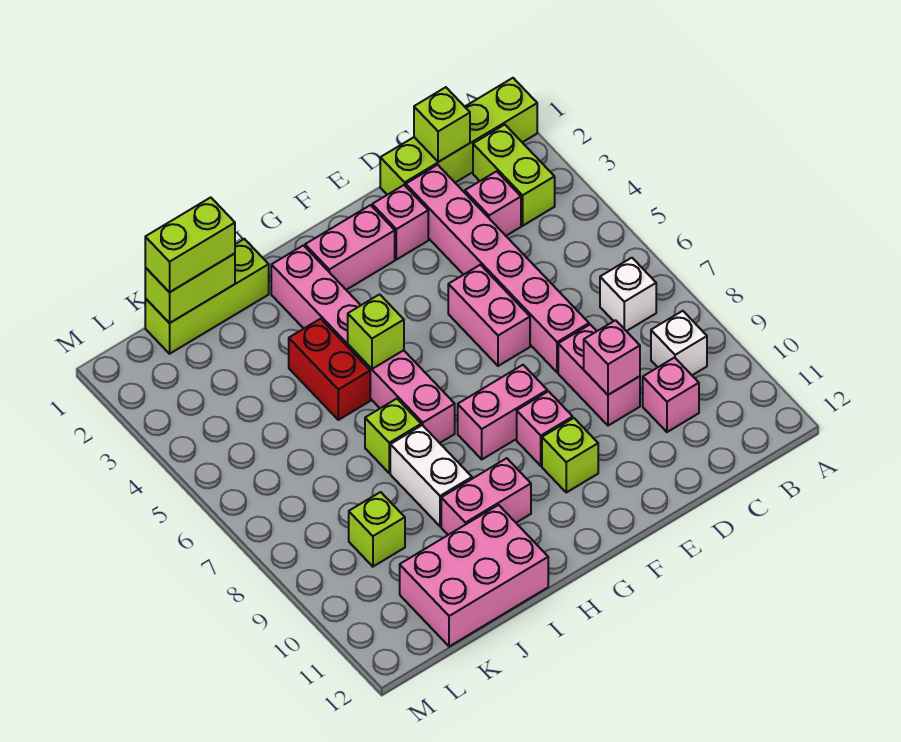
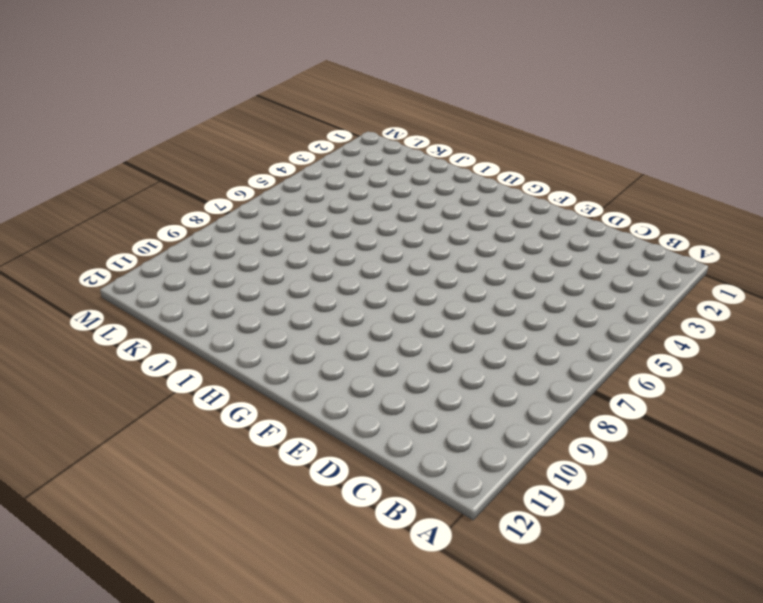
none -> lime brick A1:D1 level 1
none -> lime brick B2:B3 level 1
none -> white brick B7 level 1

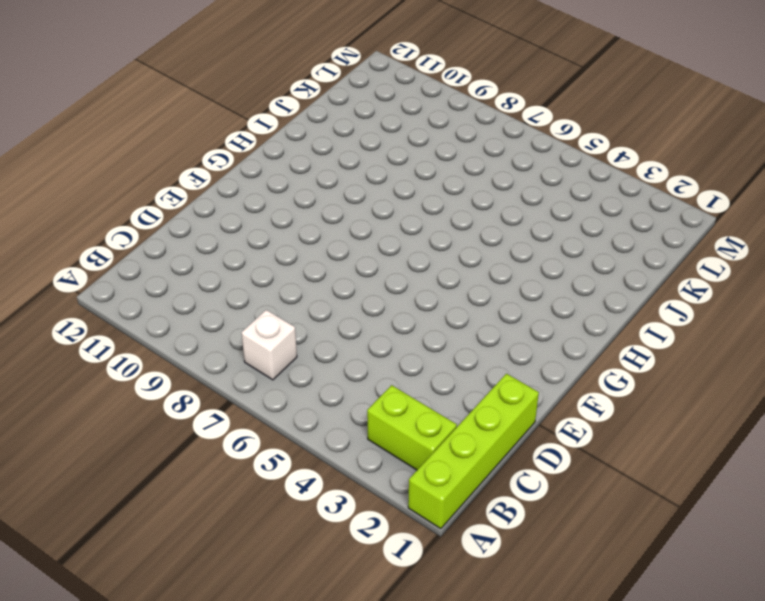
none -> white brick B9 level 1
none -> pink brick C3 level 1
none -> pink brick C10 level 1

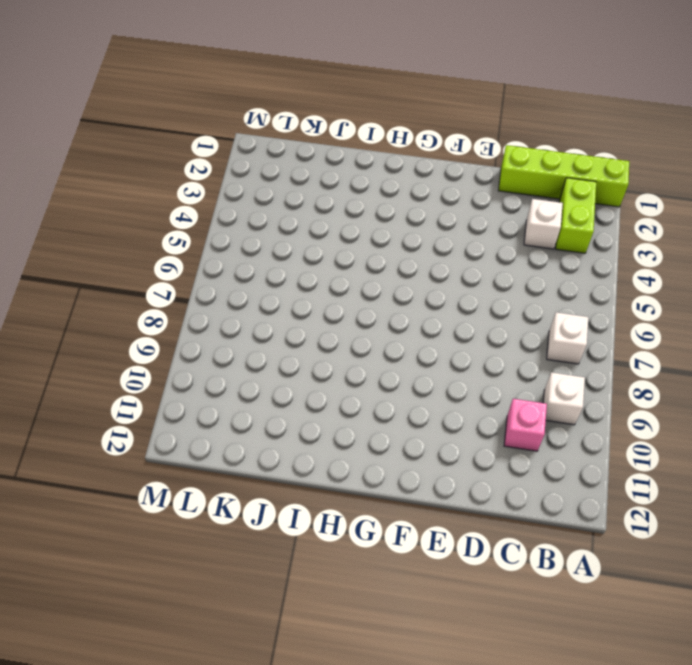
white brick C3 level 1 -> pink brick C3 level 1
none -> pink brick D2:D7 level 1
none -> pink brick D8:D9 level 1
none -> pink brick E2 level 1

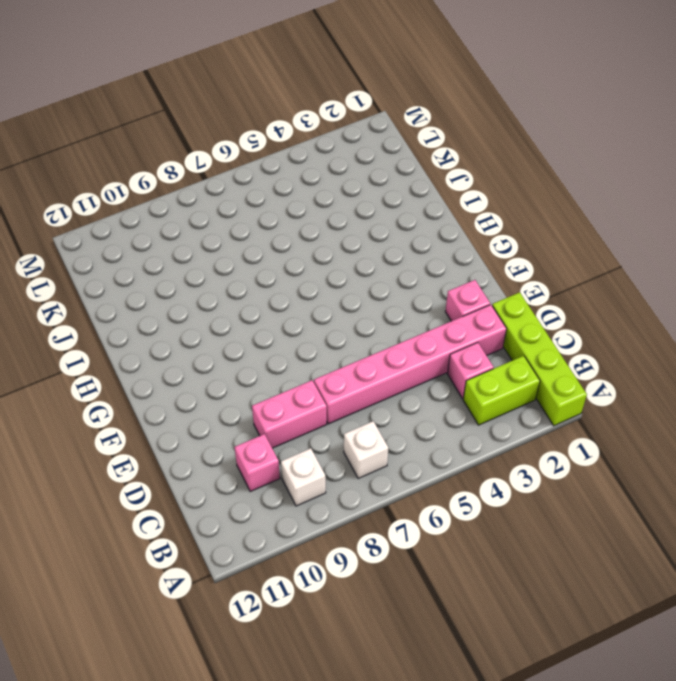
none -> pink brick E5:E6 level 1
none -> pink brick F2:G2 level 1
none -> pink brick F8:G8 level 1

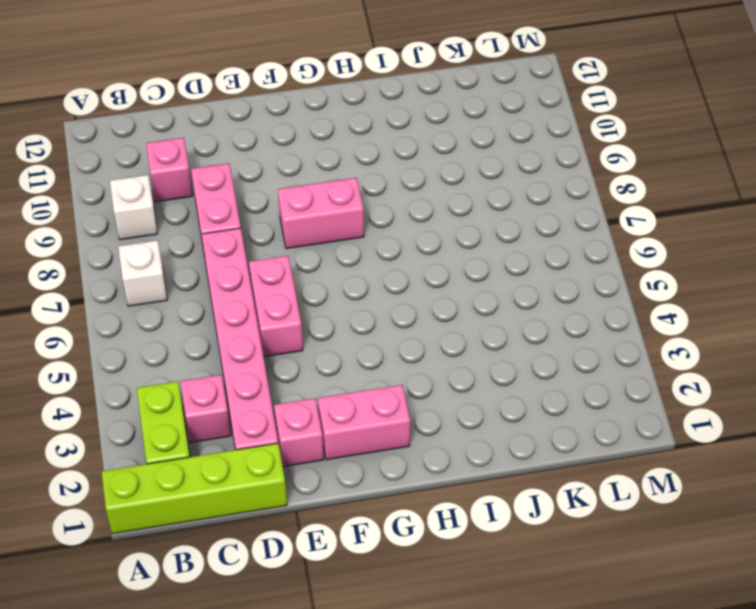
none -> pink brick F9 level 1
none -> lime brick F10 level 1
none -> pink brick H2:H7 level 1

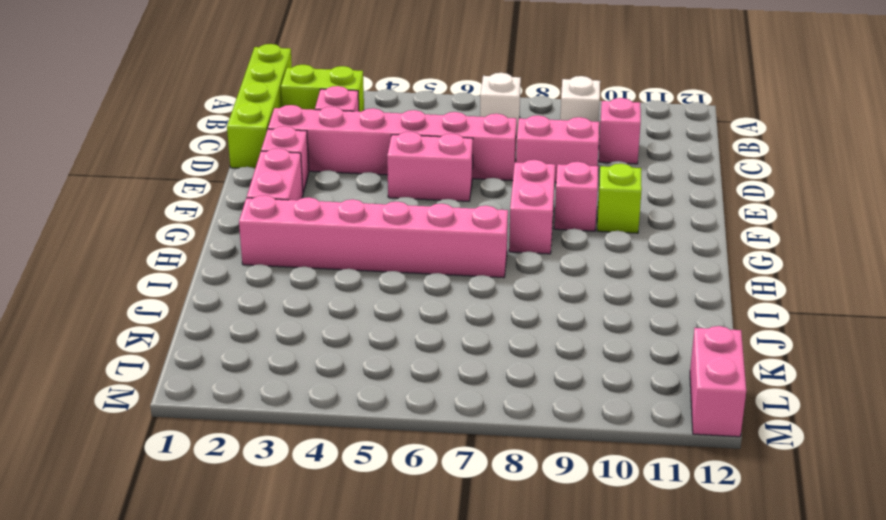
pink brick L12:M12 level 1 -> pink brick H10:I10 level 1
none -> lime brick I1:K1 level 1
none -> red brick I4:I5 level 1
none -> lime brick I7 level 1

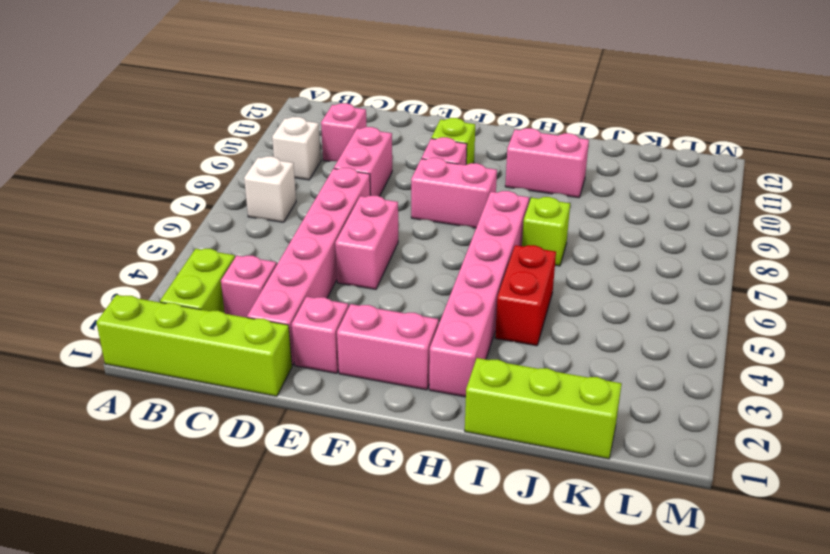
none -> white brick I8:I9 level 1
none -> pink brick I11:K12 level 1
none -> lime brick K9 level 1

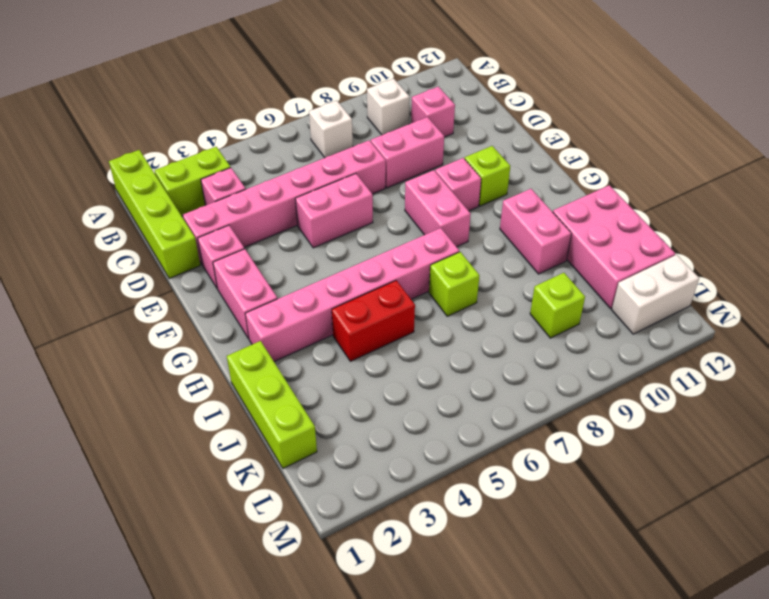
white brick L11:L12 level 1 -> white brick I8:I9 level 1
none -> lime brick C1 level 2
none -> pink brick D9 level 2
none -> lime brick H5 level 2

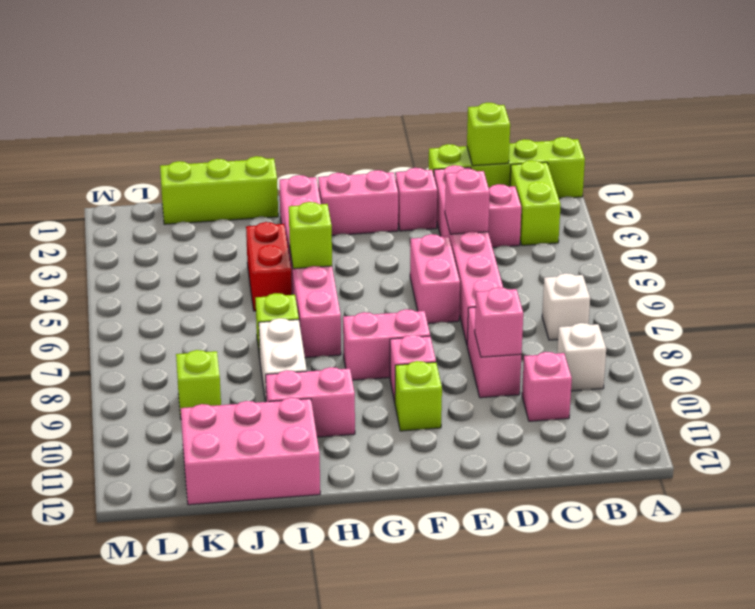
pink brick D4 level 2 -> none
none -> lime brick J1:K1 level 2
none -> lime brick J1:K1 level 3

